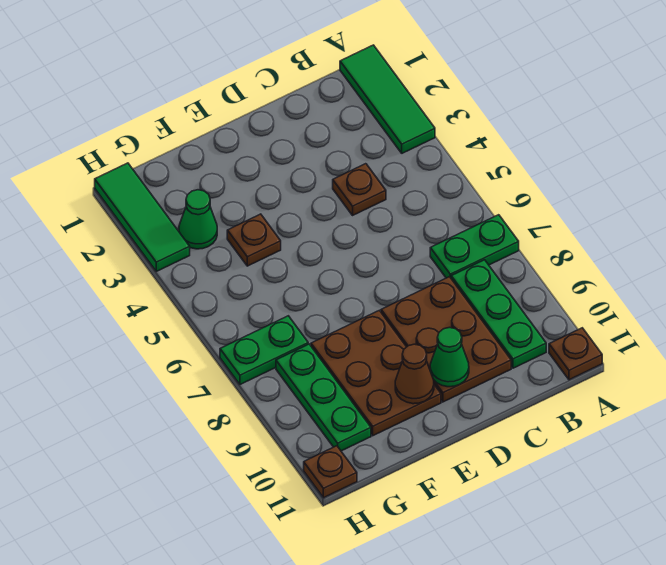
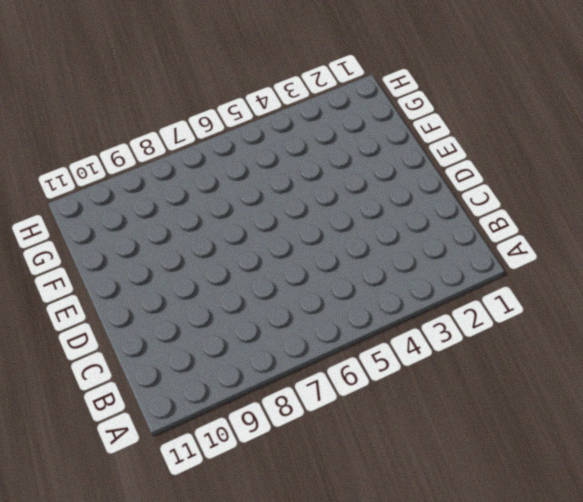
none -> green tile A1:A3 level 1
none -> green plate A7:B7 level 1
none -> brown plate A11 level 1

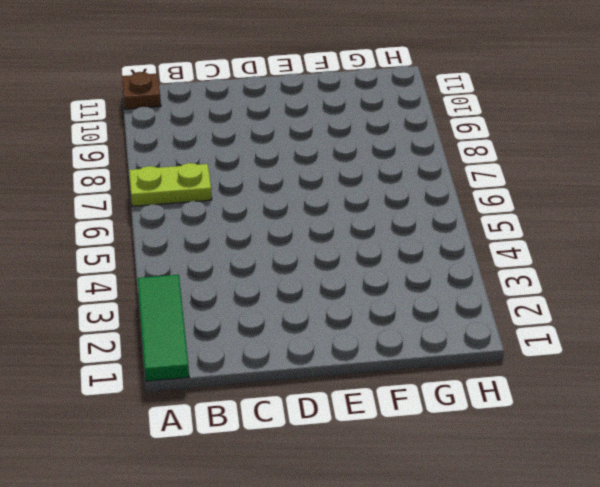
lime plate A7:B7 level 1 -> green plate A7:B7 level 1
none -> green plate B8:B10 level 1
none -> brown plate C4 level 1
none -> brown plate C8:D10 level 1

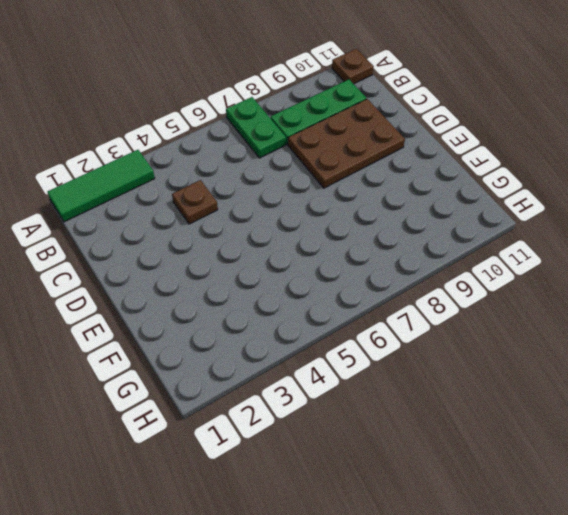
none -> brown plate E8:F10 level 1
none -> brown plate F4 level 1
none -> green cone G3 level 1

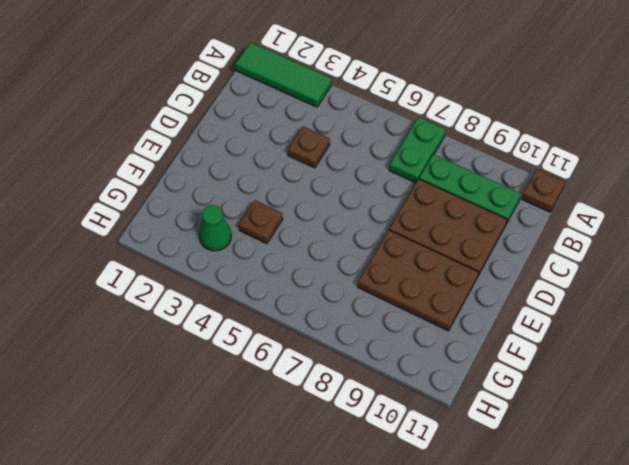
none -> green plate G7:H7 level 1
none -> green plate G8:G10 level 1
none -> green tile H1:H3 level 1

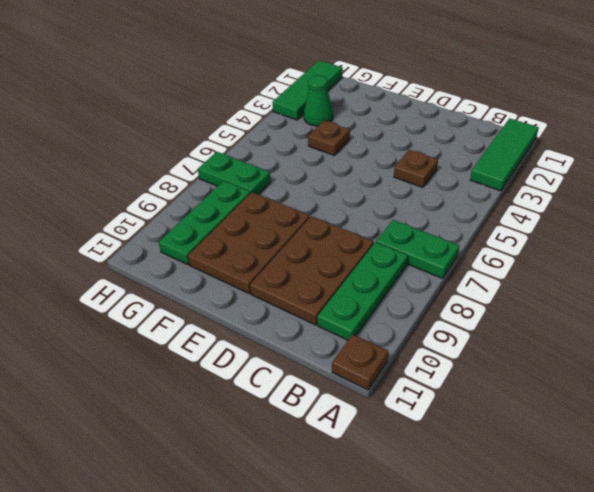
none -> brown plate H11 level 1
none -> green cone D10 level 2
none -> brown cone E10 level 2

